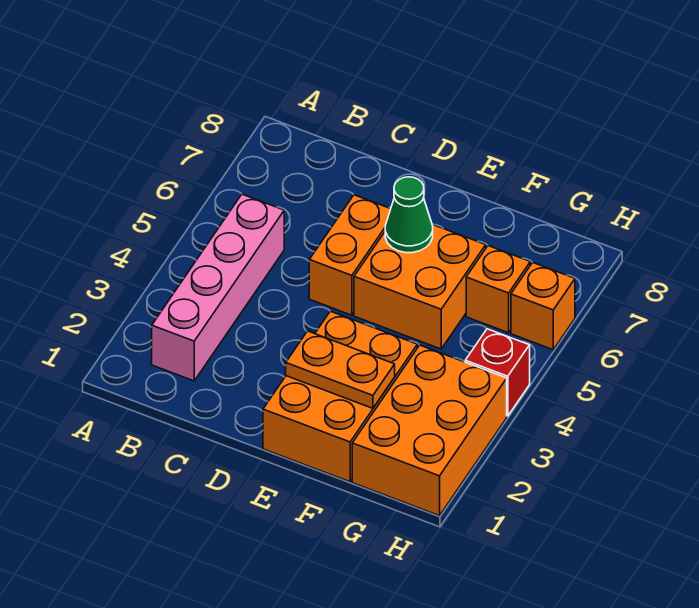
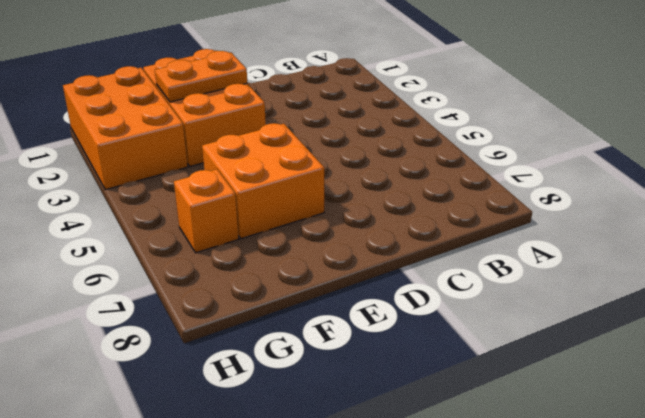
none -> pink brick B2:B5 level 1
none -> orange brick D5:D6 level 1

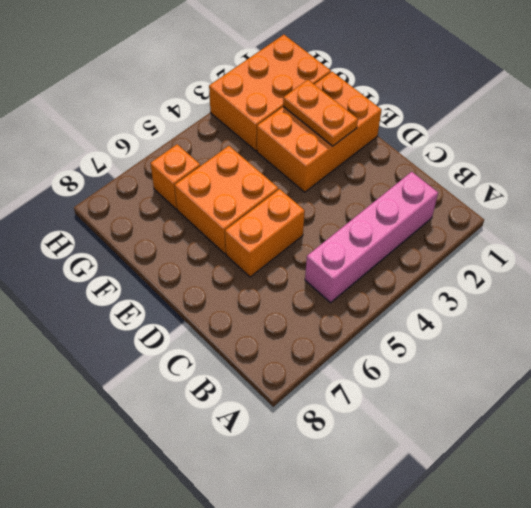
none -> red brick H4 level 1
none -> orange brick H6 level 1

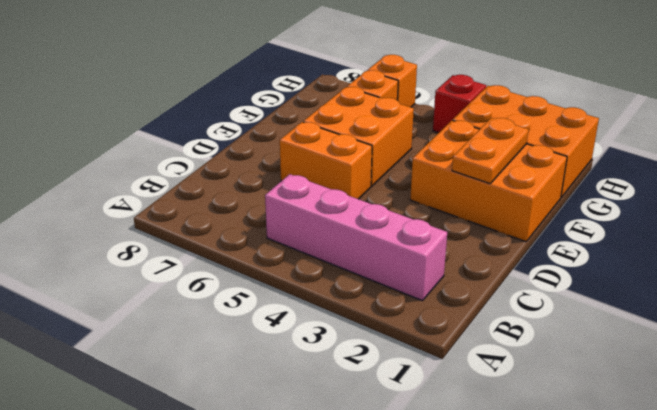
none -> green cone E6 level 2

